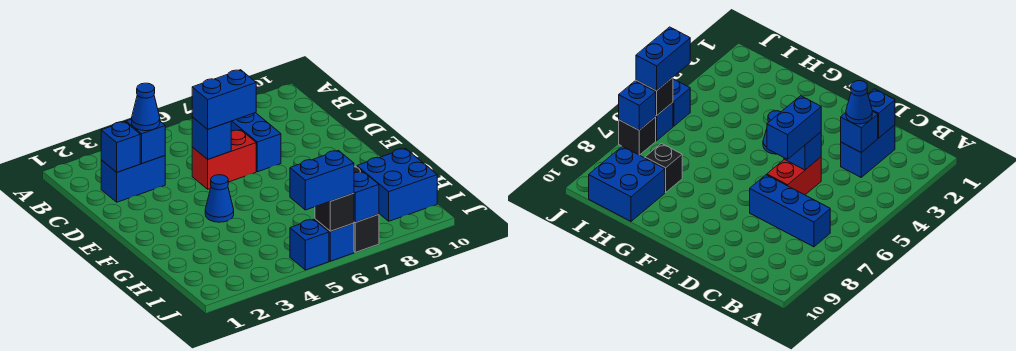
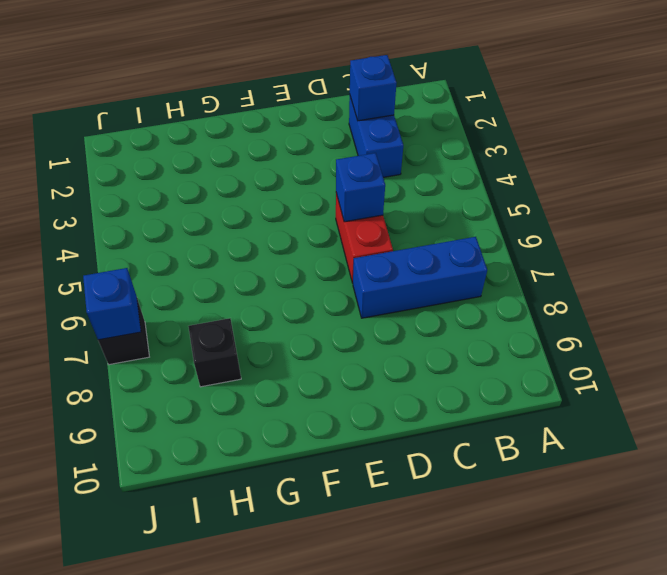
none -> blue cone F4 level 1
none -> blue brick H9:I10 level 1
none -> blue brick J5 level 1

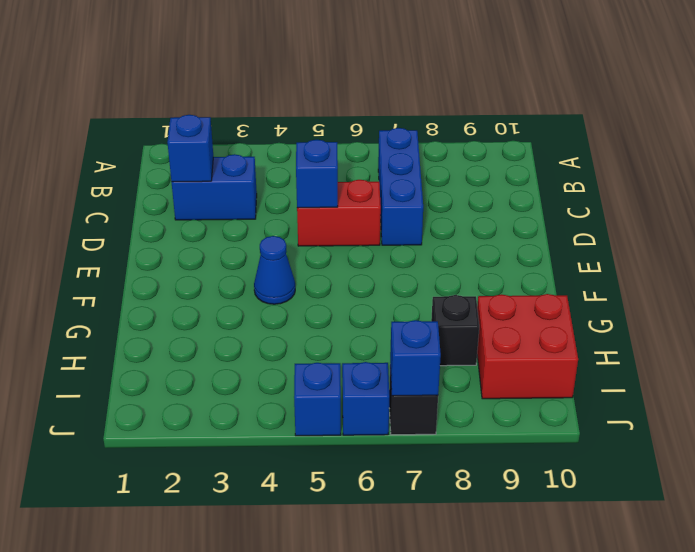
red brick H9:I10 level 1 -> blue brick H9:I10 level 1
none -> blue brick C3 level 2
none -> black brick J6 level 2
none -> blue cone C3 level 3

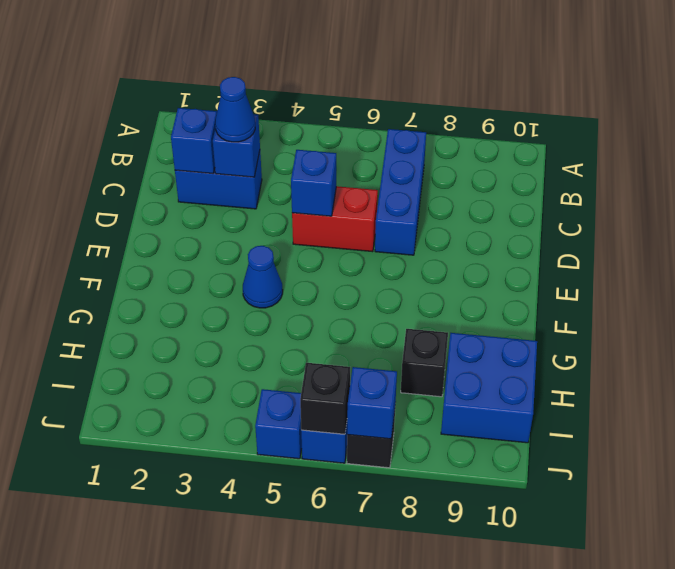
none -> blue brick D5:D6 level 3
none -> blue brick J5:J6 level 3

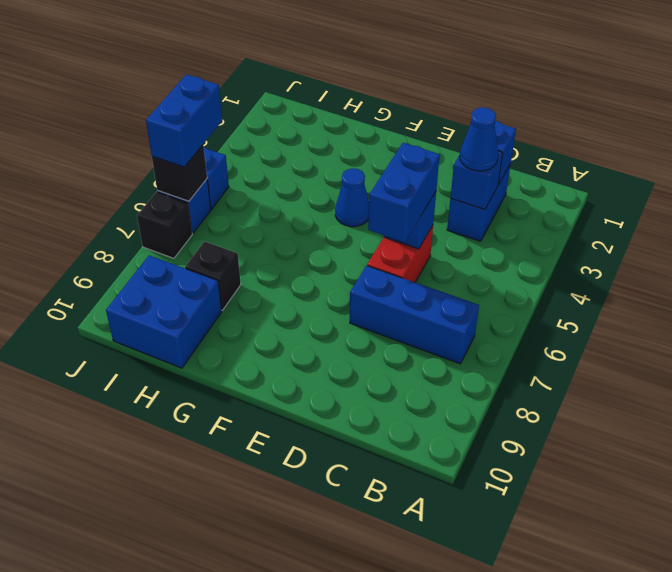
none -> blue brick J7 level 2

